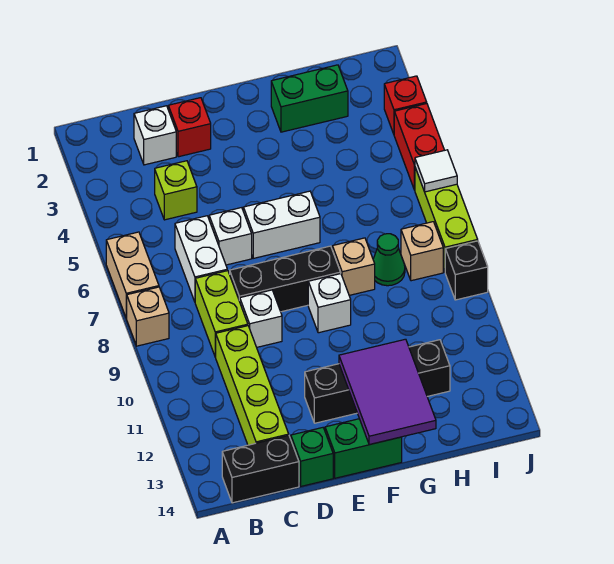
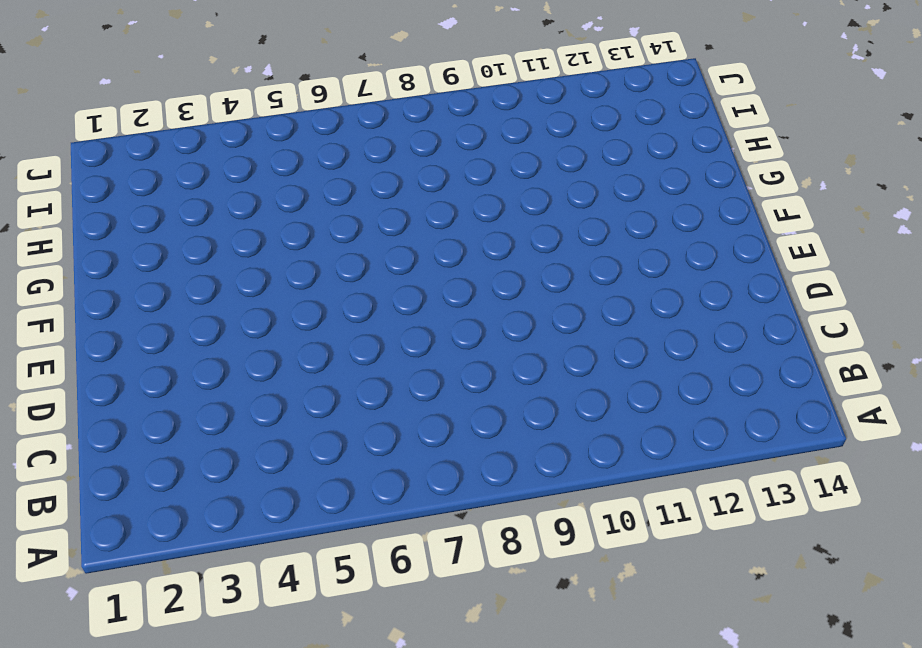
none -> tan brick A6:A7 level 1
none -> tan brick A8 level 1
none -> black brick B14:C14 level 1

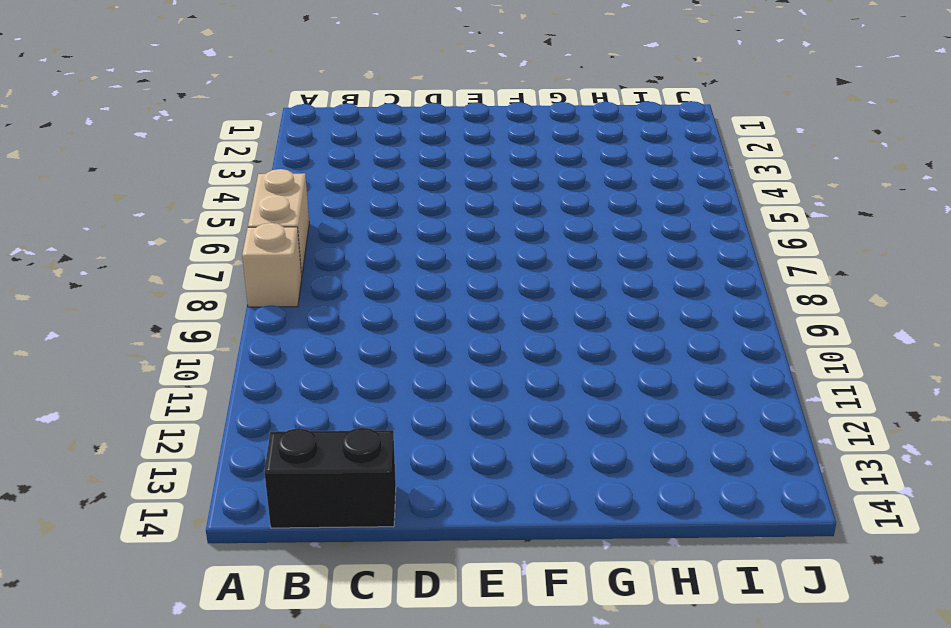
none -> white brick C2 level 1
none -> lime brick C4 level 1
none -> white brick C6:C7 level 1

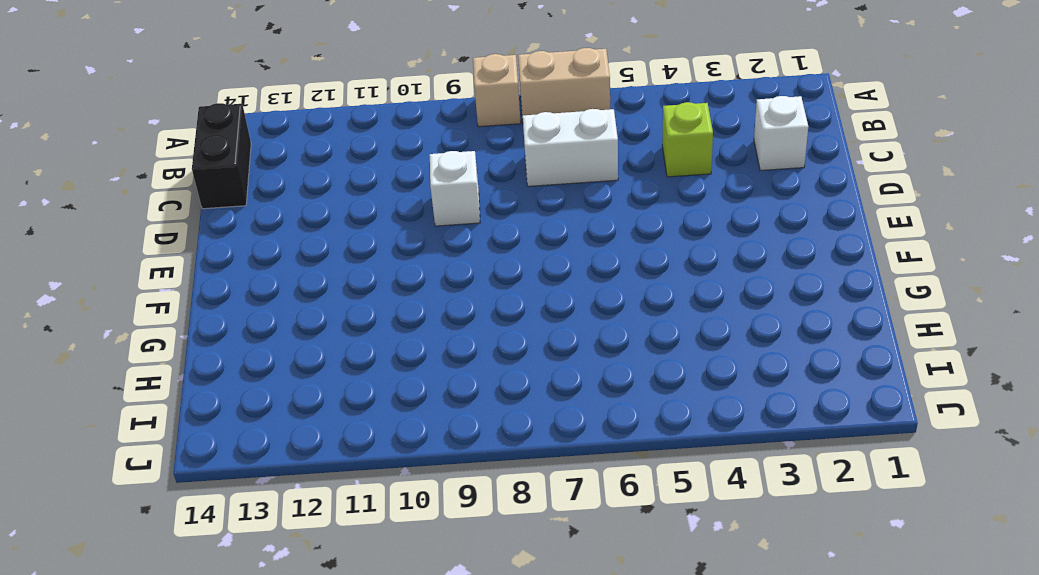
none -> lime brick C8:C9 level 1
none -> lime brick C10:C13 level 1
none -> red brick D2 level 1

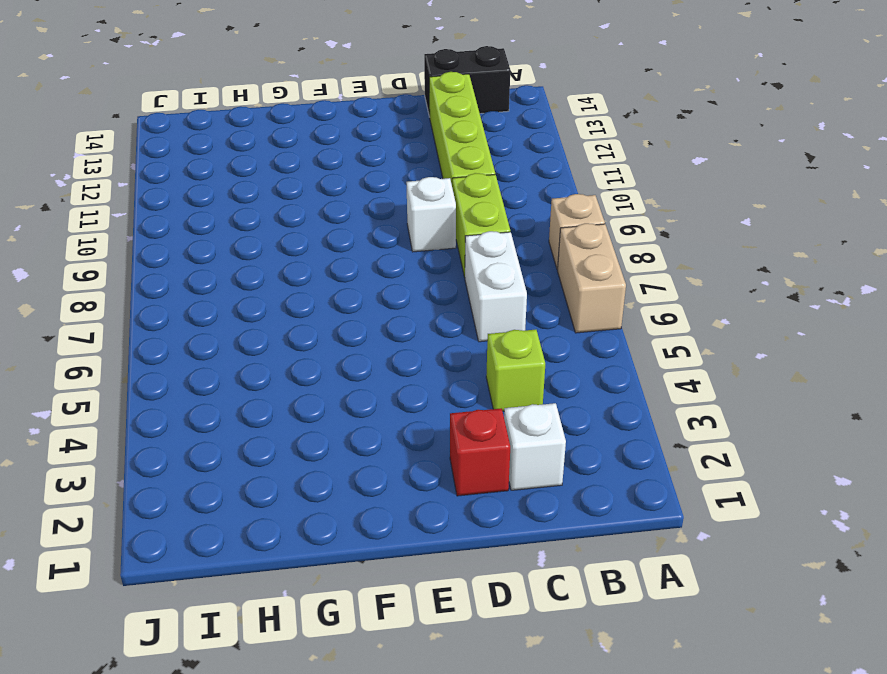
none -> white brick D6 level 1
none -> black brick D8:F8 level 1
none -> green brick D14 level 1

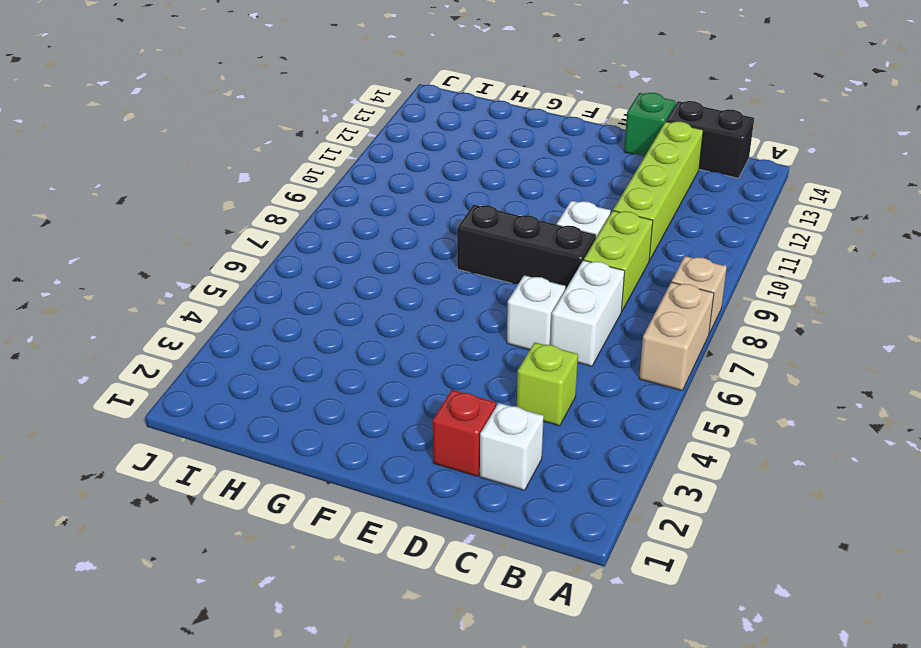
none -> white brick E6:F6 level 1
none -> black brick E12:H12 level 1
none -> green brick E14:F14 level 1

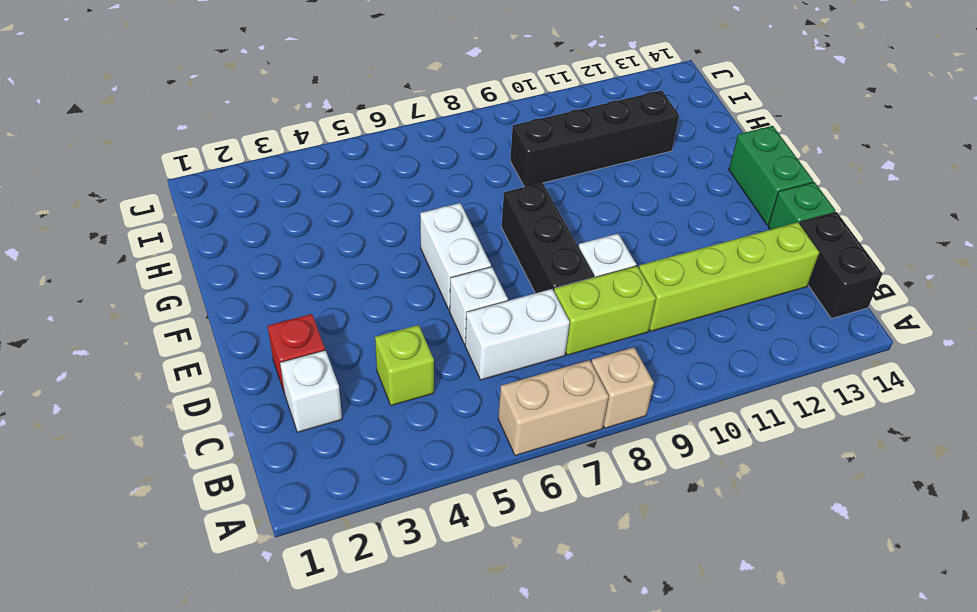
black brick H9:H12 level 1 -> black brick E12:H12 level 1
none -> white brick F9 level 1
none -> green brick G2:H2 level 1
none -> tan brick G8 level 1

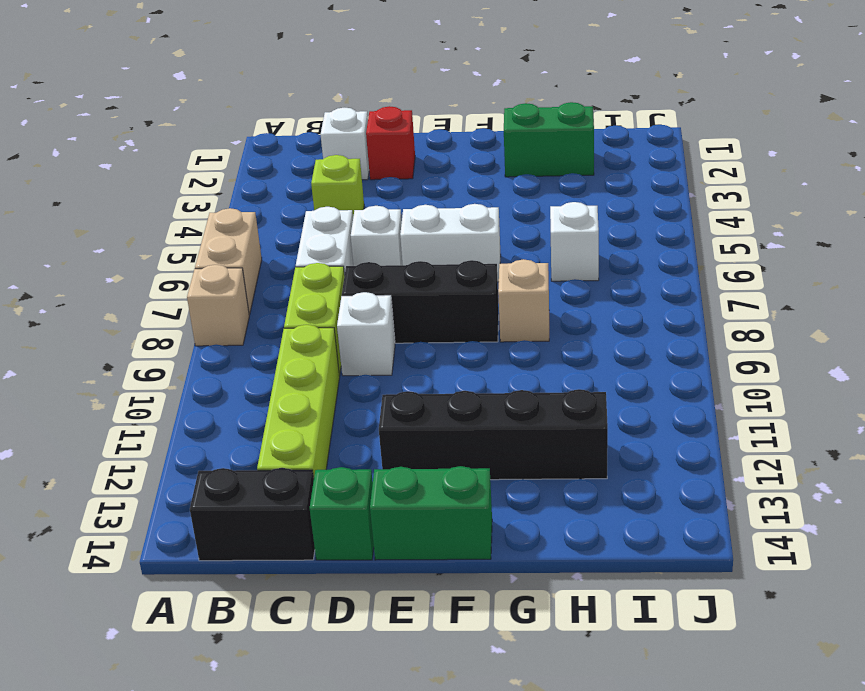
white brick H6 level 1 -> white brick F9 level 1
none -> green cone H8 level 1
none -> tan brick I8 level 1
none -> red brick J3 level 1

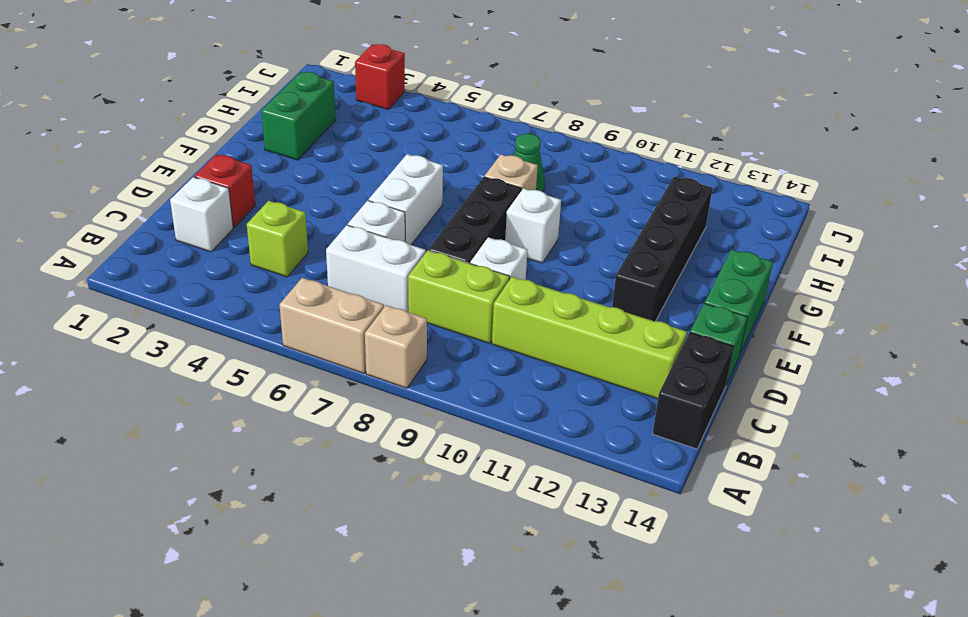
none -> tan brick I8 level 1
none -> red brick J4:J5 level 1
none -> lime brick J6:J8 level 1

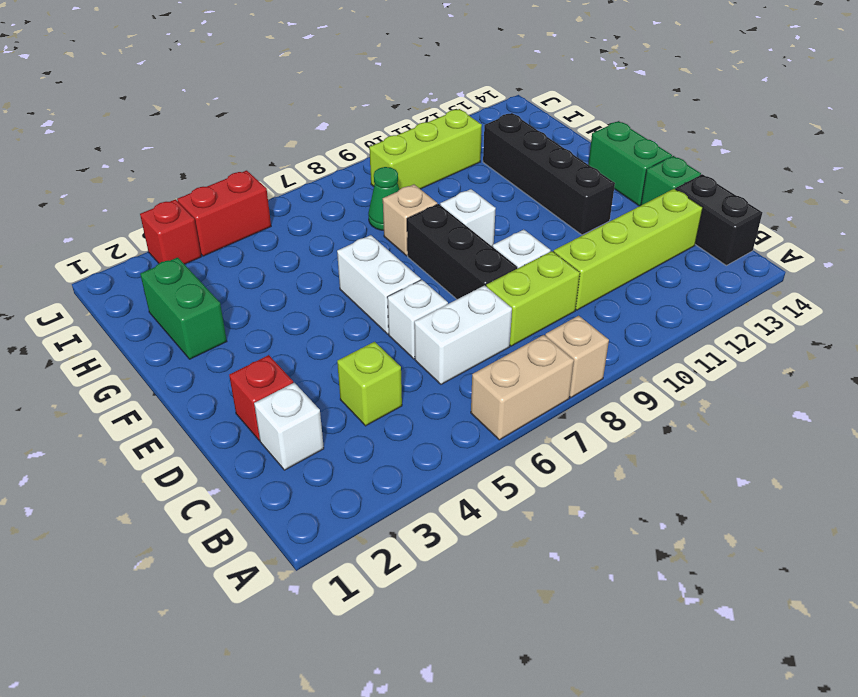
lime brick I9:I11 level 1 -> lime brick J6:J8 level 1
none -> tan brick I8 level 1
none -> black brick J9 level 1
none -> purple tile F12:G14 level 2

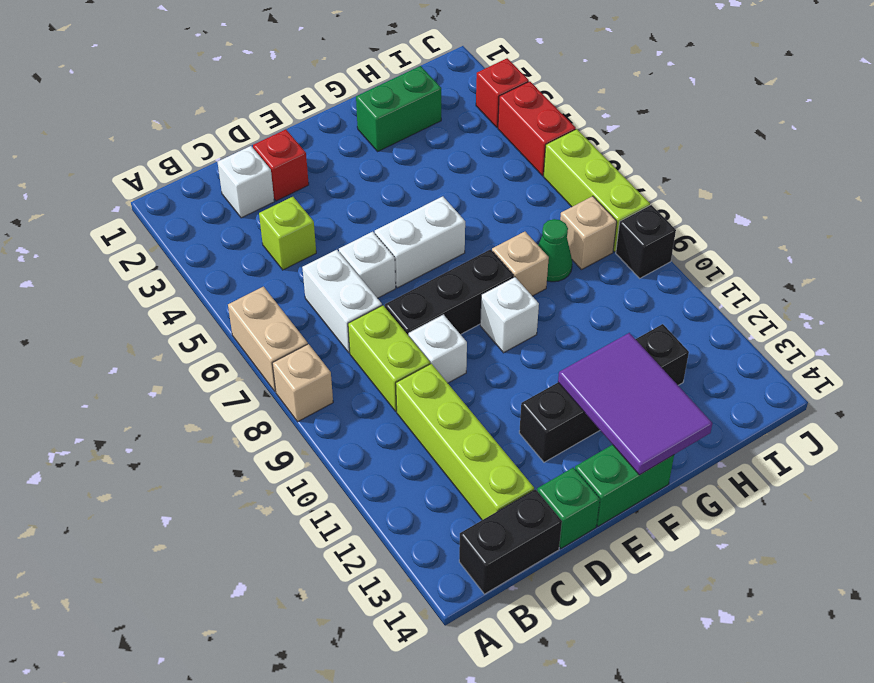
none -> white tile J6 level 2

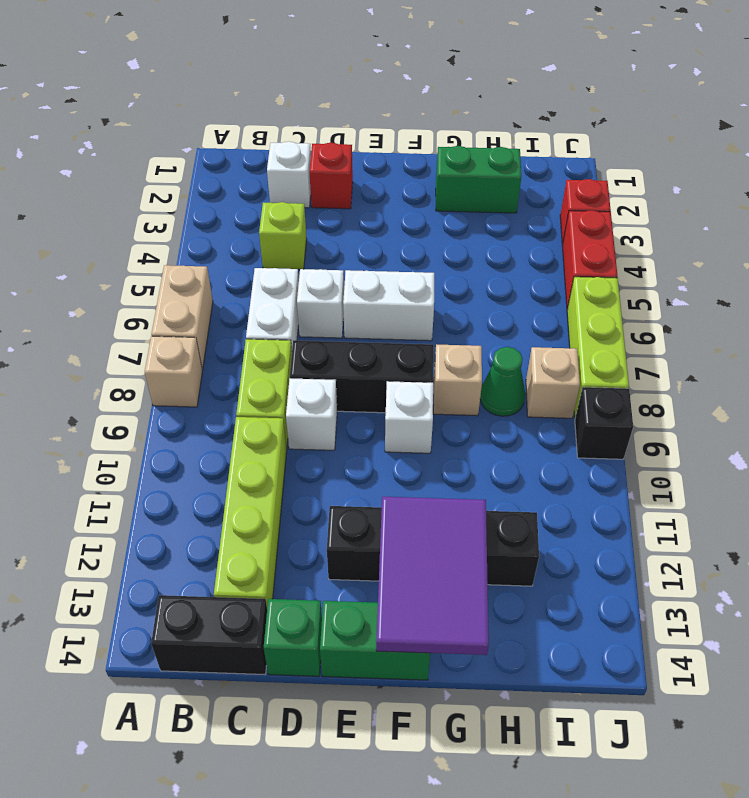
none -> white tile J6 level 2

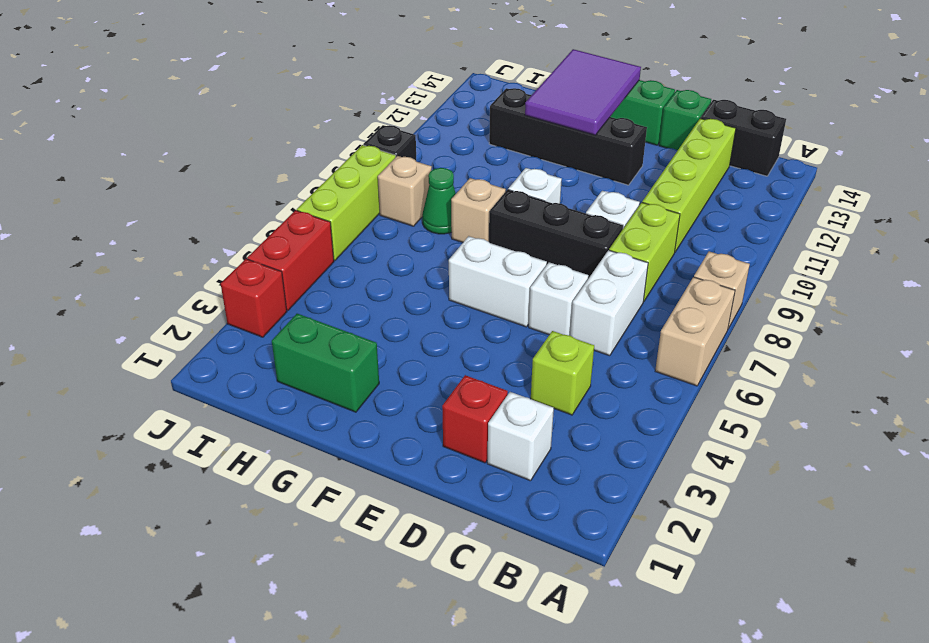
none -> white tile J6 level 2

